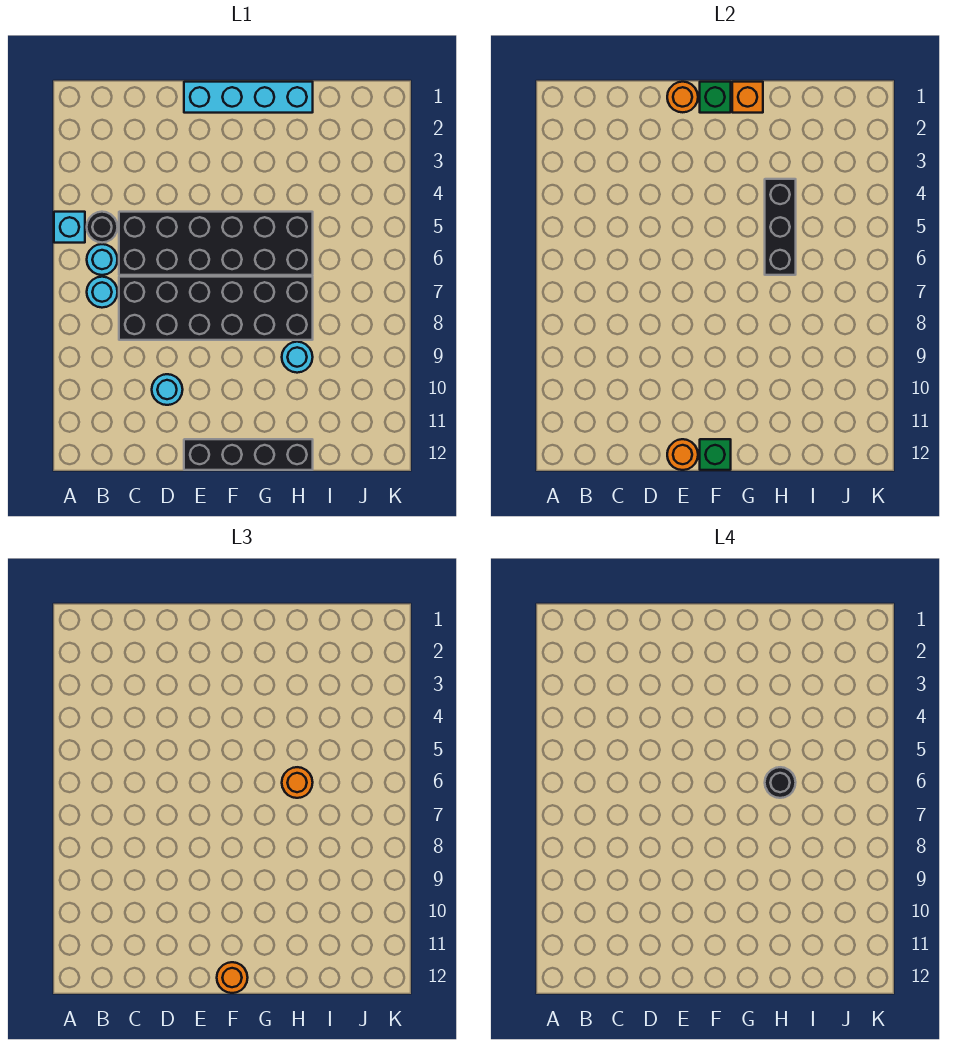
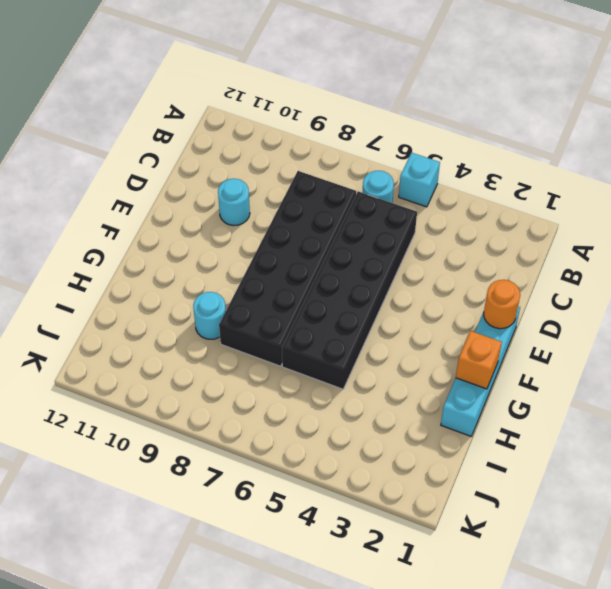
none -> black round brick B5 level 1
none -> cyan round brick B7 level 1
none -> black brick E12:H12 level 1

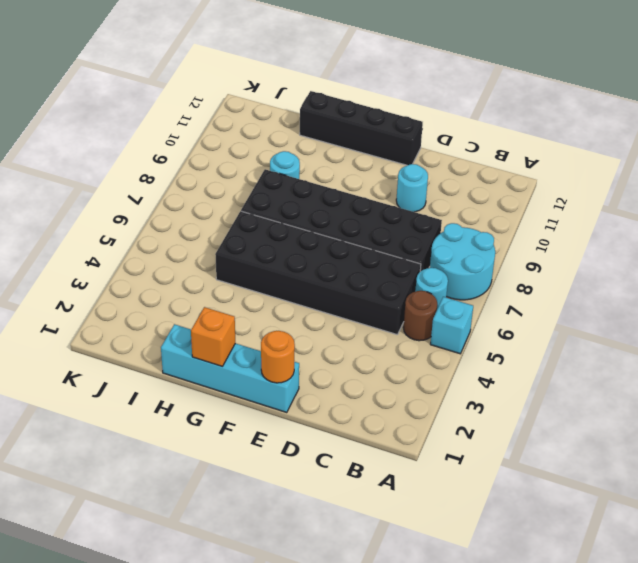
cyan round brick A7:B8 level 1 -> cyan round brick B7 level 1
brown round brick B5 level 1 -> black round brick B5 level 1
none -> orange round brick E12 level 2
none -> green brick F1 level 2
none -> green brick F12 level 2

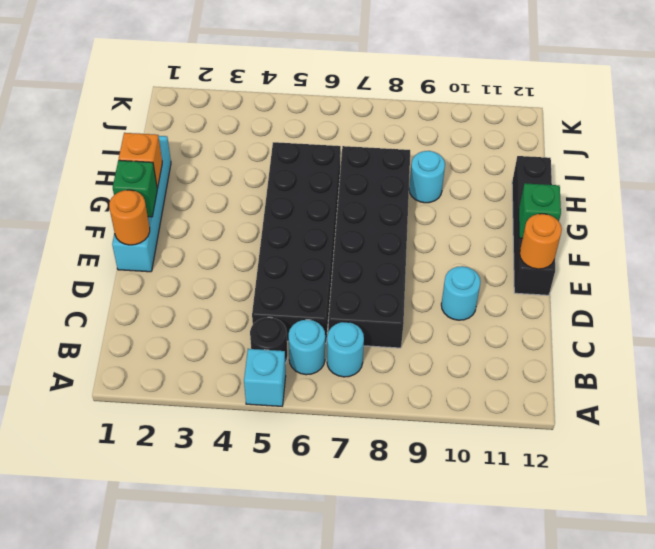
none -> black brick H4:H6 level 2
none -> orange round brick F12 level 3
none -> orange round brick H6 level 3

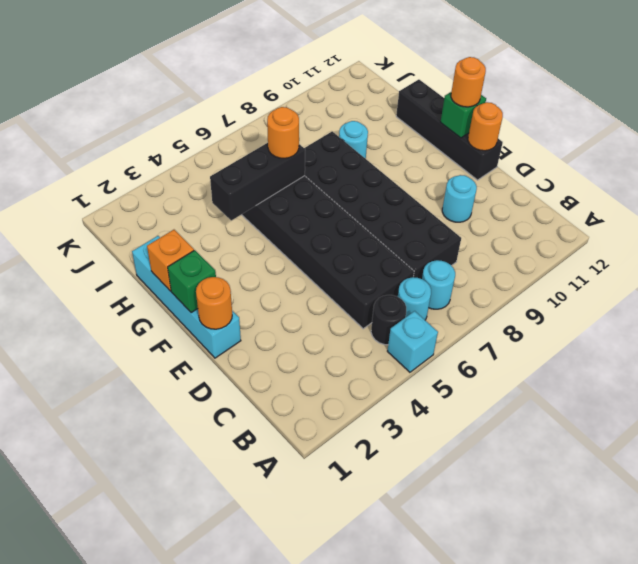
none -> black round brick H6 level 4

